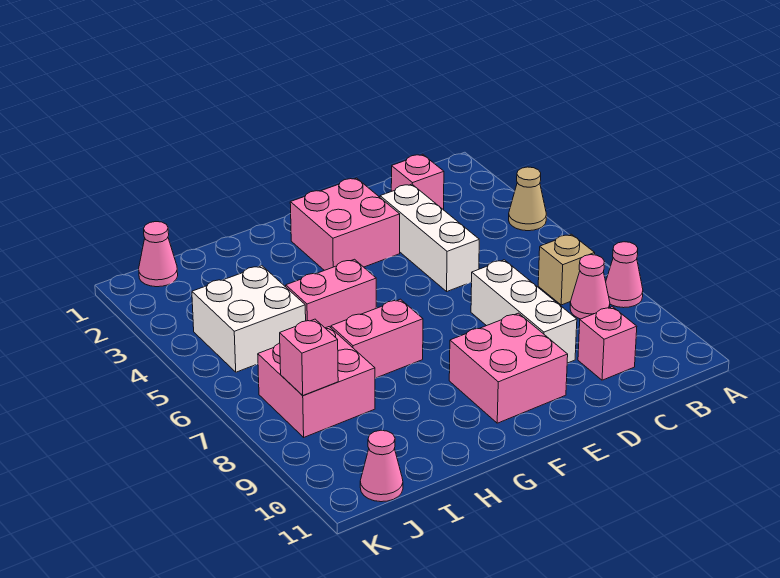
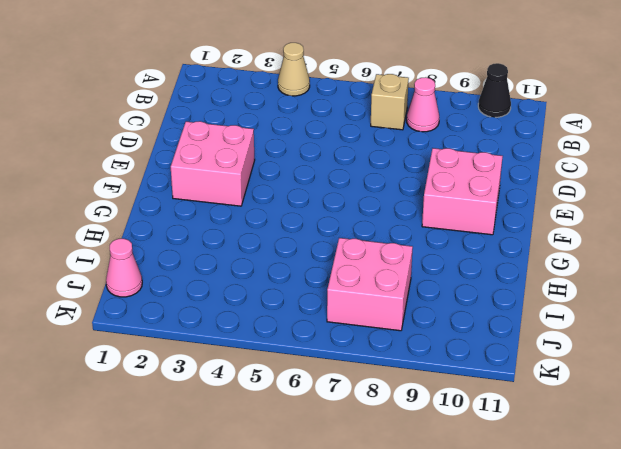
black cone A10 level 1 -> none
none -> pink cone A8 level 1
none -> pink brick C2 level 1
none -> pink brick C10 level 1

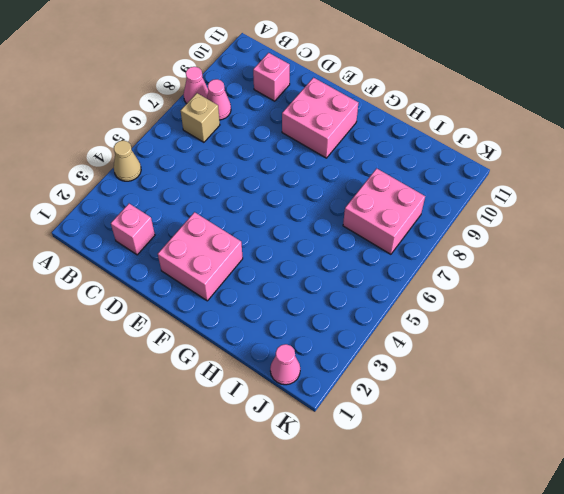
none -> white brick D3:D5 level 1
none -> white brick D7:D9 level 1
none -> pink brick G5:H5 level 1

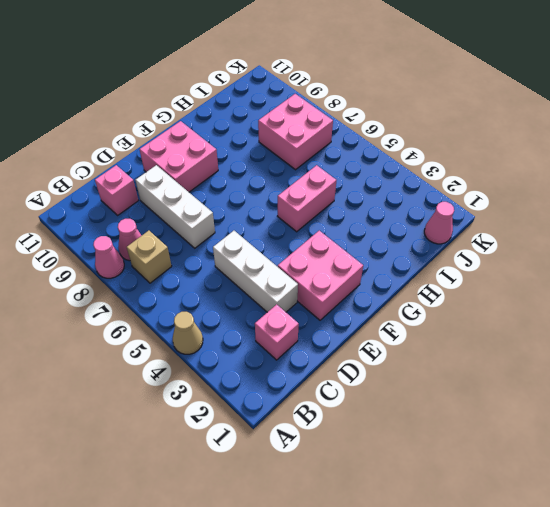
none -> pink brick G7:H7 level 1
none -> white brick I4:J5 level 1
none -> pink cone J11 level 1

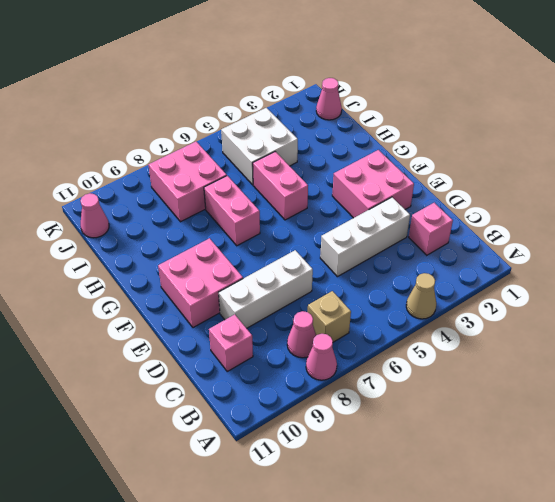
none -> pink brick J8 level 2

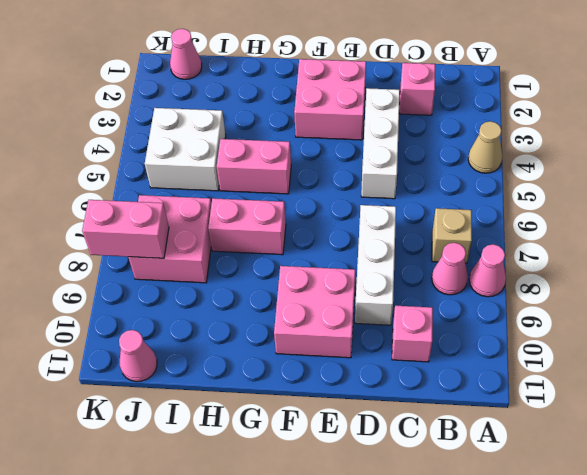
pink brick J8:K8 level 2 -> pink brick J8 level 2

